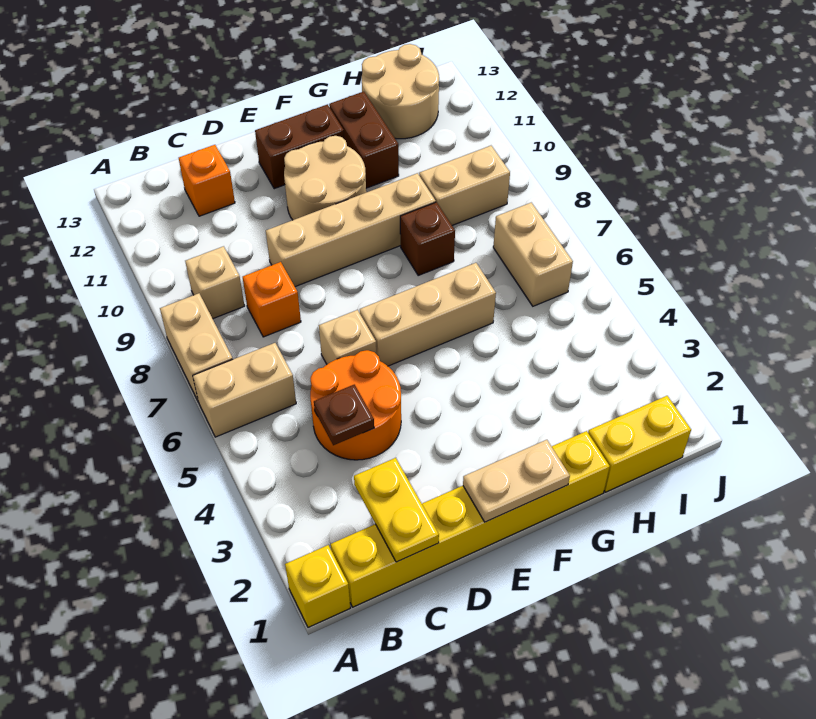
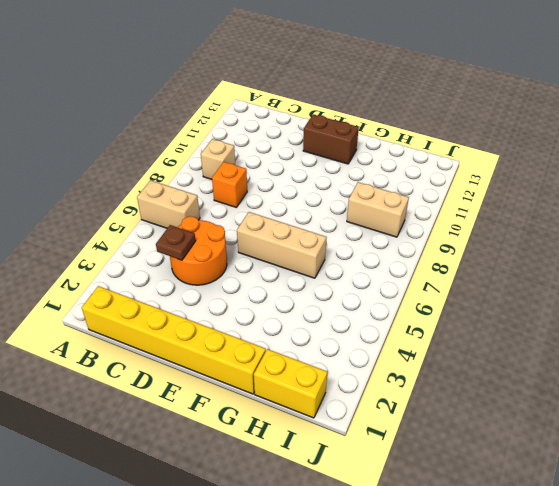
none -> yellow brick A1 level 1
none -> tan brick A7:A8 level 1
none -> orange brick C12 level 1

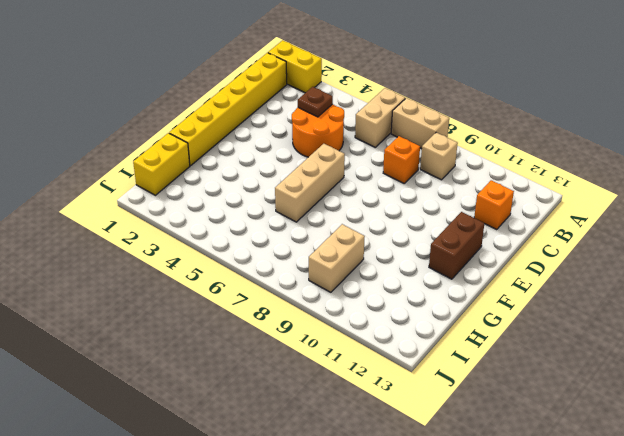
yellow brick A1:A2 level 1 -> yellow brick A1 level 1
none -> tan brick D6 level 1
none -> tan brick D9:G9 level 1
none -> tan round brick E10:F11 level 1

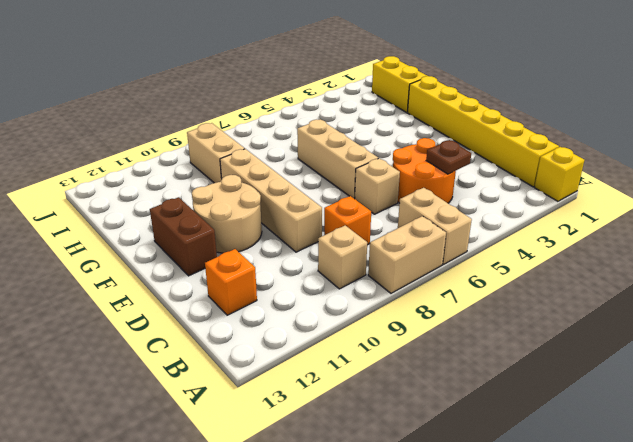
none -> brown brick G8 level 1
none -> brown brick G11:G12 level 1
none -> tan round brick H12:I13 level 1

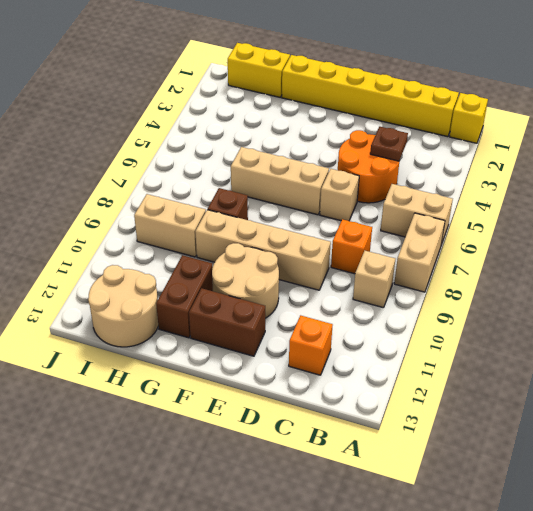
none -> tan brick I6:I7 level 1
none -> yellow plate C1:C2 level 2
none -> tan plate E1:F1 level 2

